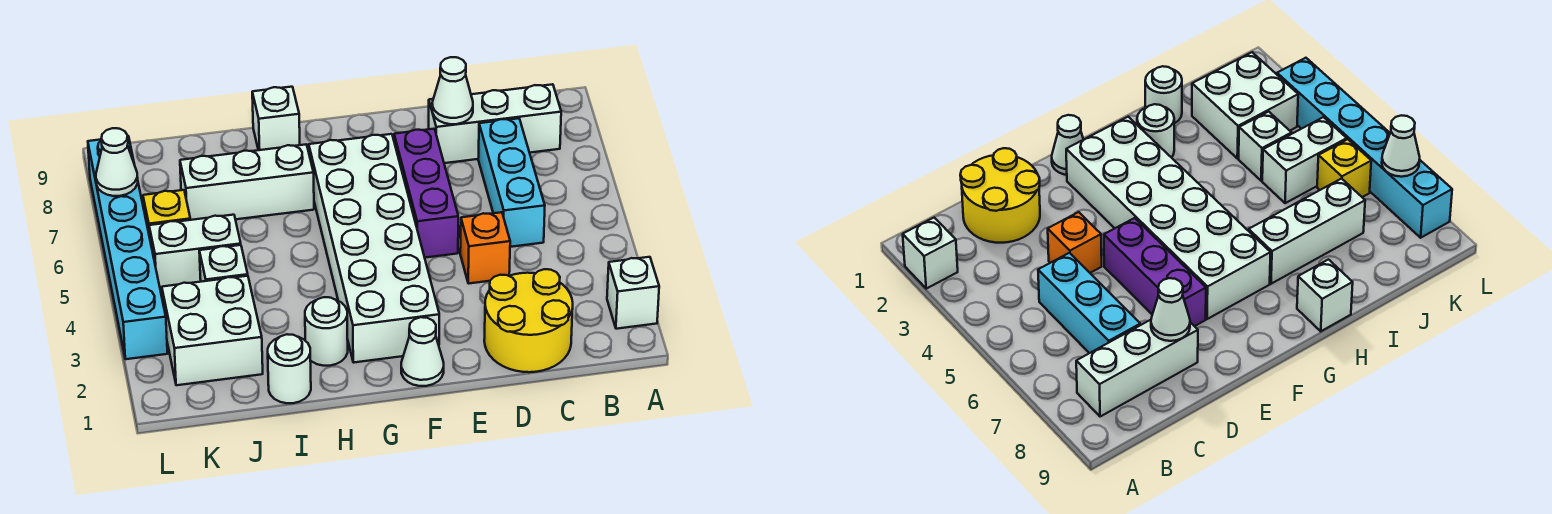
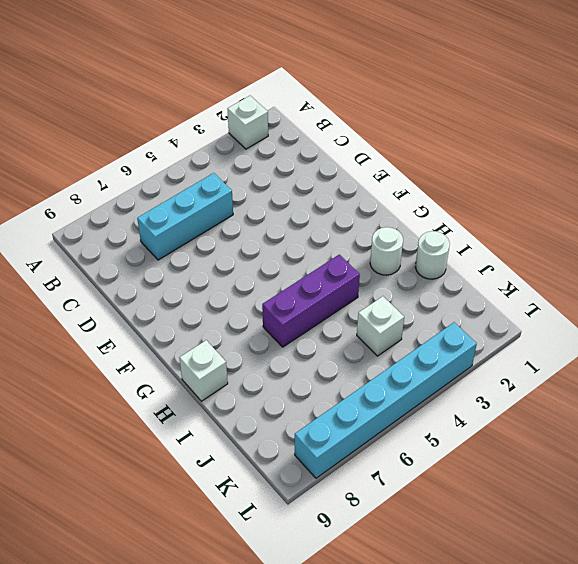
purple brick H4:H6 level 1 -> purple brick E5:E7 level 1
none -> white brick B8:D8 level 1
none -> yellow round brick C1:D2 level 1
none -> orange brick D4 level 1

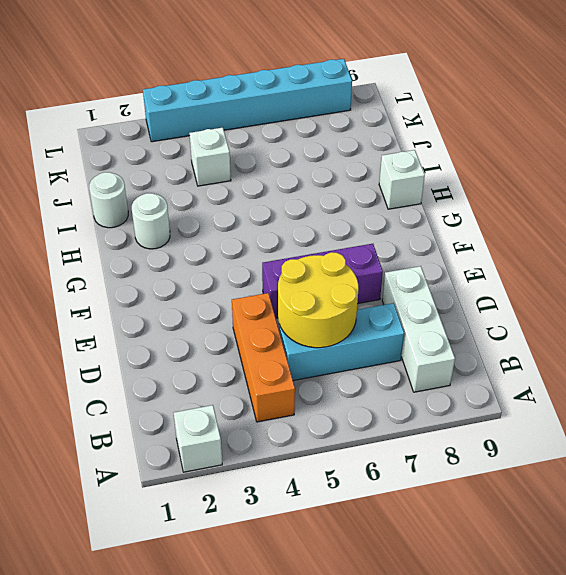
orange brick B4:D4 level 1 -> orange brick D4 level 1
yellow round brick C5:D6 level 2 -> yellow round brick C1:D2 level 1
none -> white cone F1 level 1
none -> white brick F2:G7 level 1
none -> white brick H7:J7 level 1

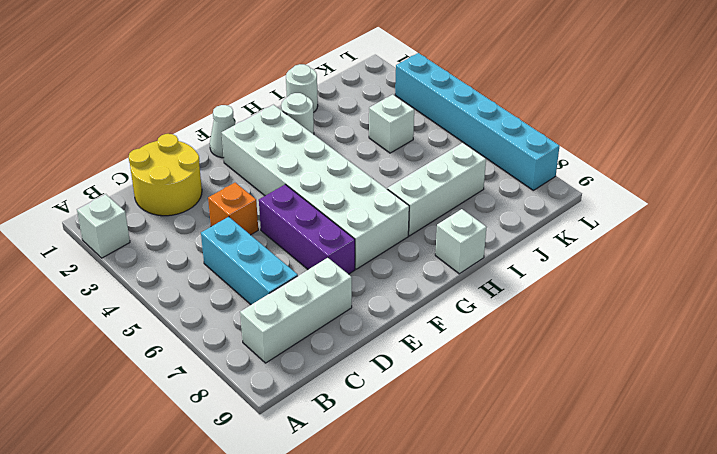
none -> white brick J2:K3 level 1
none -> white brick J5:K5 level 1
none -> yellow brick K6 level 1

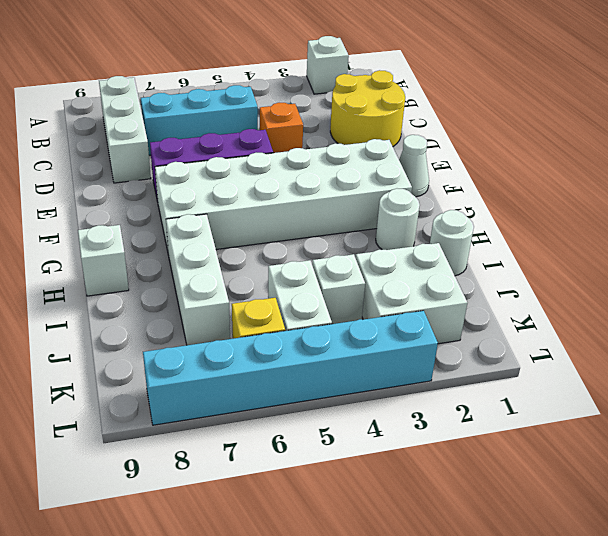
none -> white cone D8 level 2
none -> white cone L7 level 2

